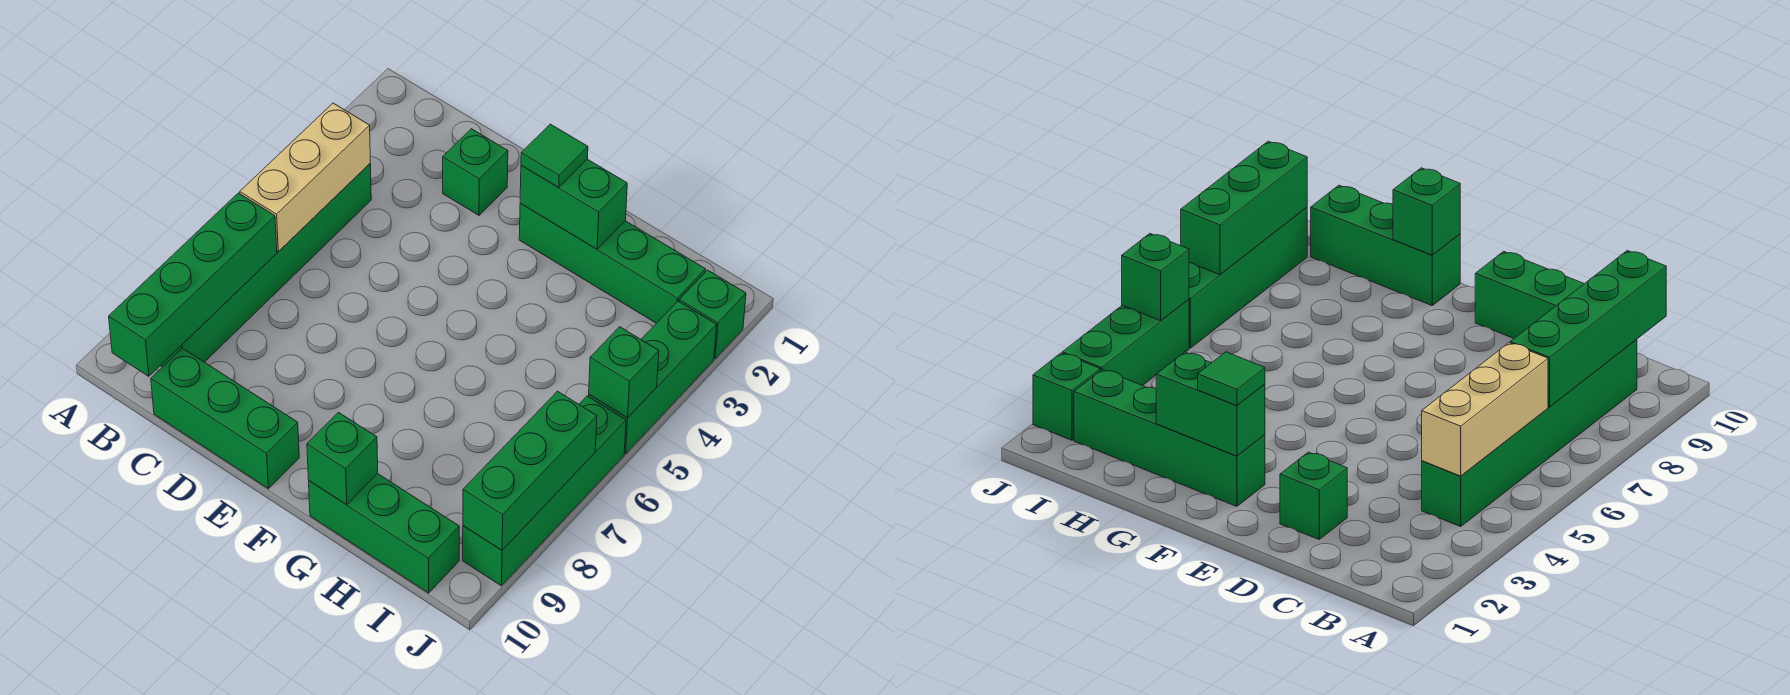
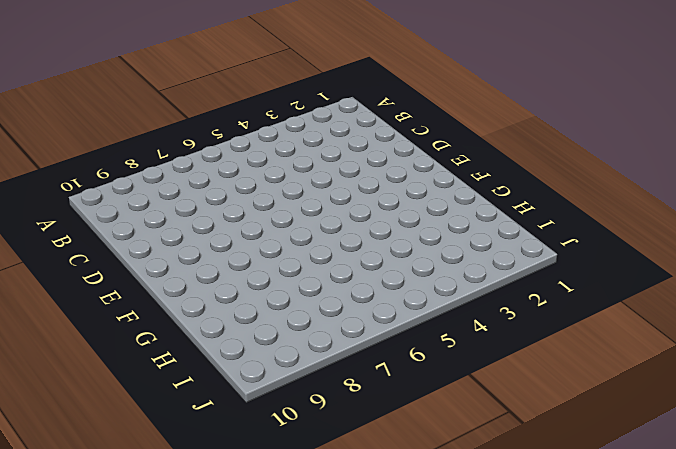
none -> green brick B4:B9 level 1
none -> green brick C10:E10 level 1
none -> green brick D2 level 1

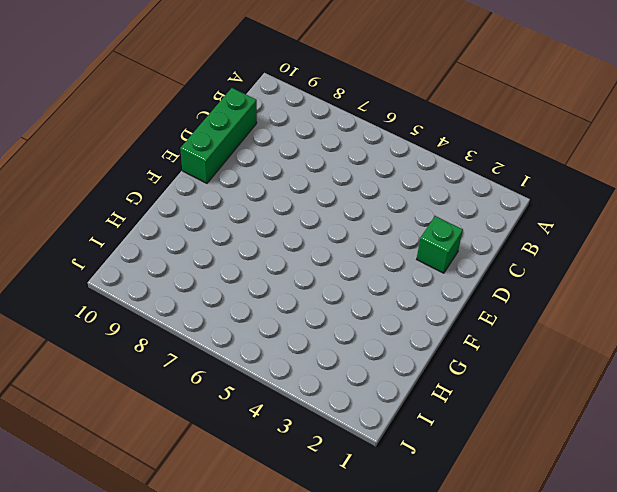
none -> green brick B4:B9 level 1
none -> green brick F2:I2 level 1
none -> green brick G10:I10 level 1

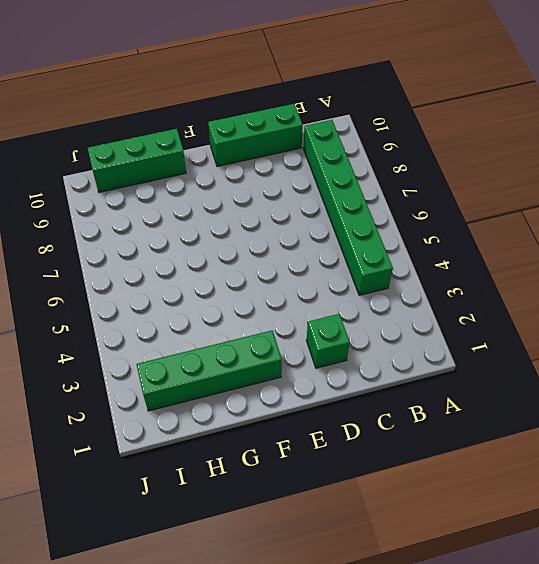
none -> green brick J2 level 1
none -> green brick J3:J5 level 1
none -> green brick J6:J9 level 1

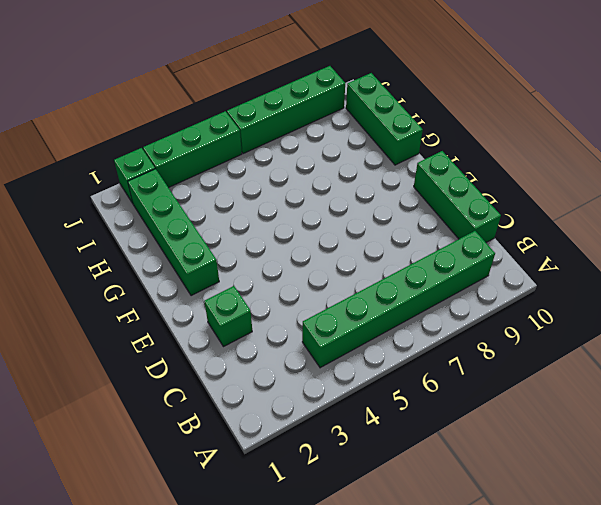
none -> tan brick B4:B6 level 2
none -> green brick B7:B10 level 2
none -> green brick F2:G2 level 2

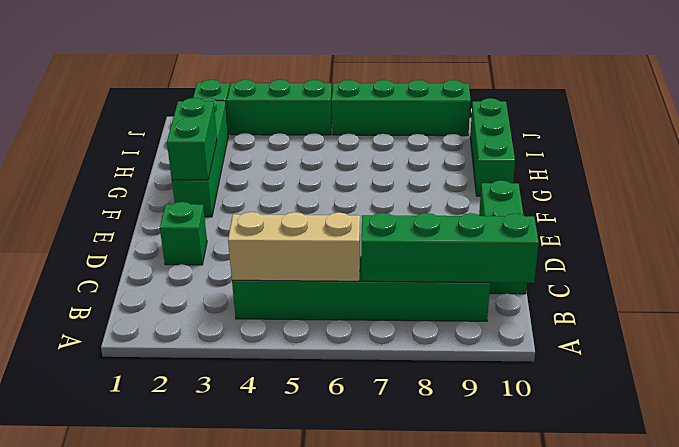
none -> green brick G10 level 2
none -> green brick J5 level 2
none -> green brick J7:J9 level 2

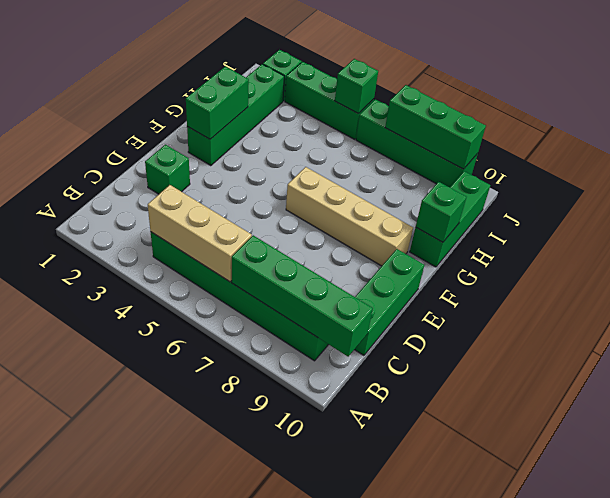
tan brick F6:F9 level 1 -> none
none -> green tile F2 level 3

